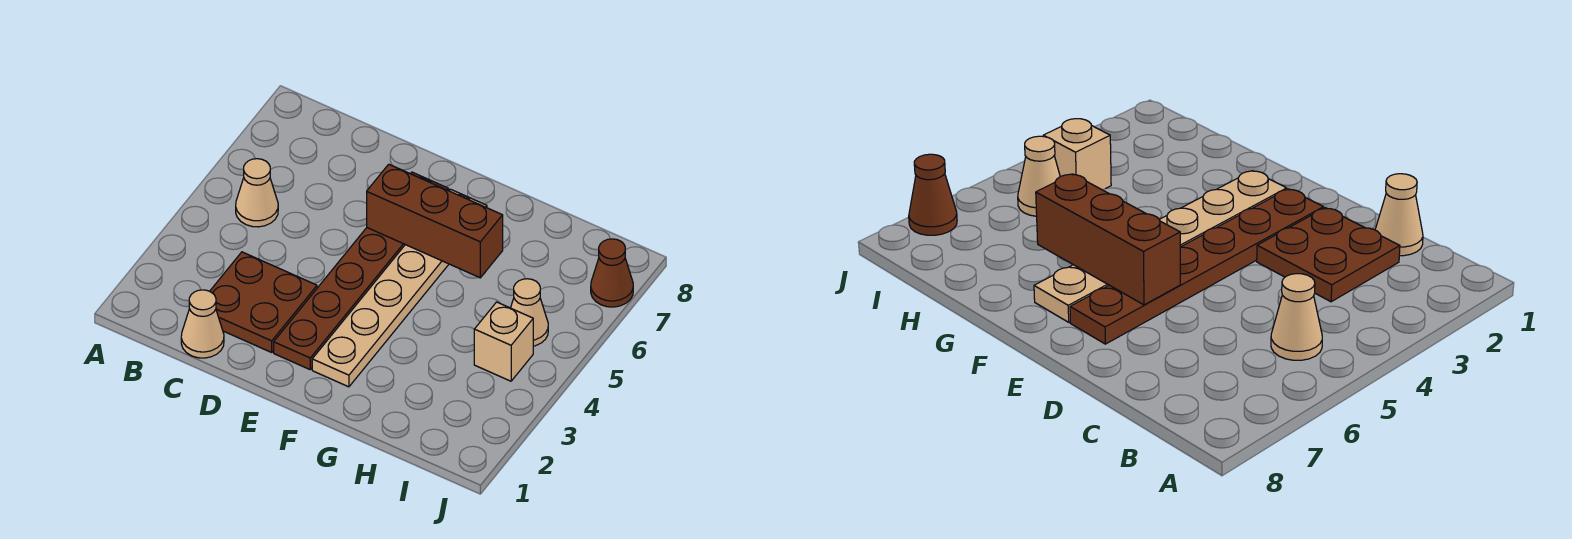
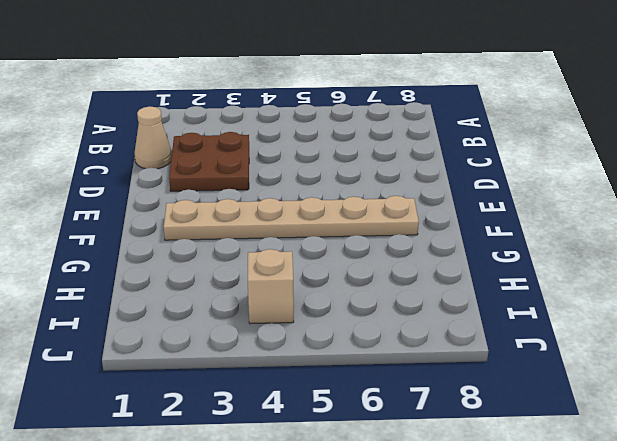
none -> tan cone B5 level 1
none -> brown plate E2:E7 level 1

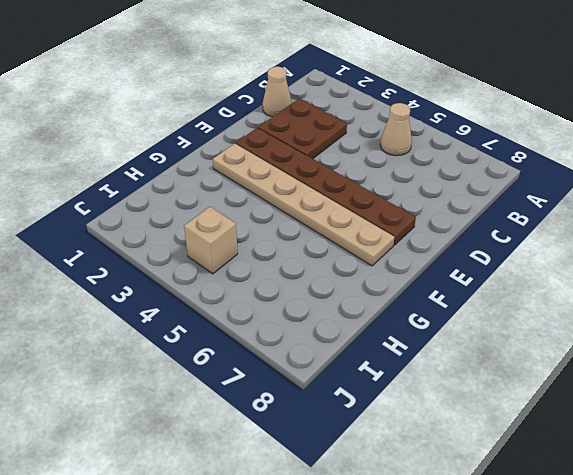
none -> tan cone I5 level 1
none -> brown cone J7 level 1

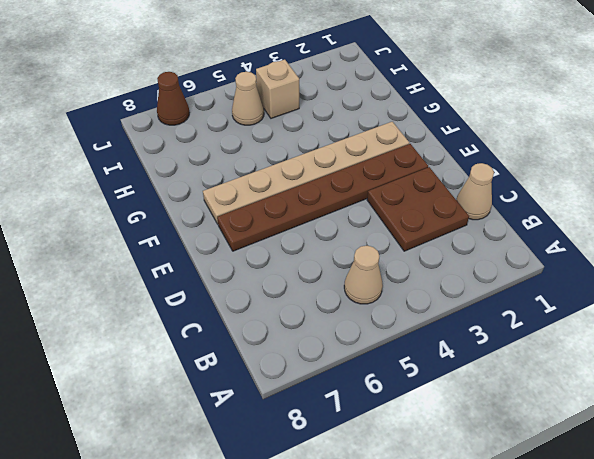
none -> brown brick E6:G6 level 2

